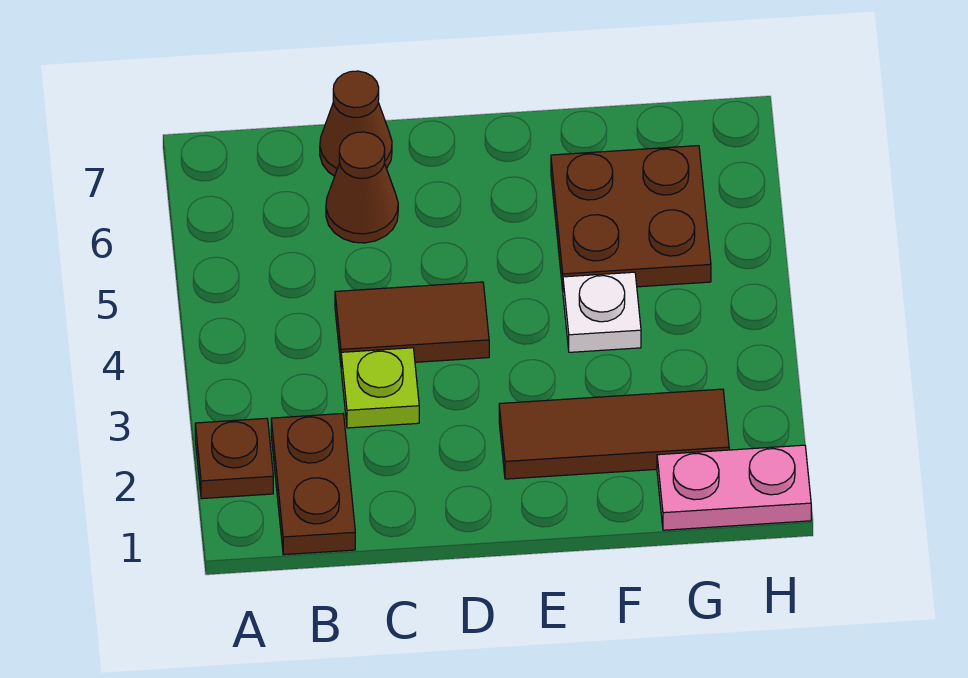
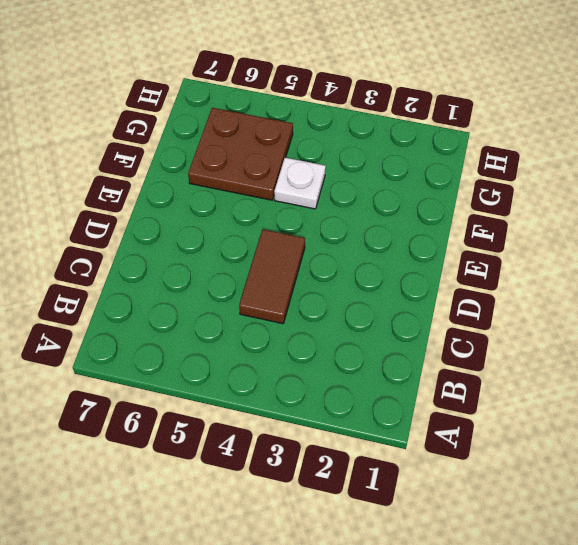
none -> brown plate A2 level 1
none -> brown plate B1:B2 level 1

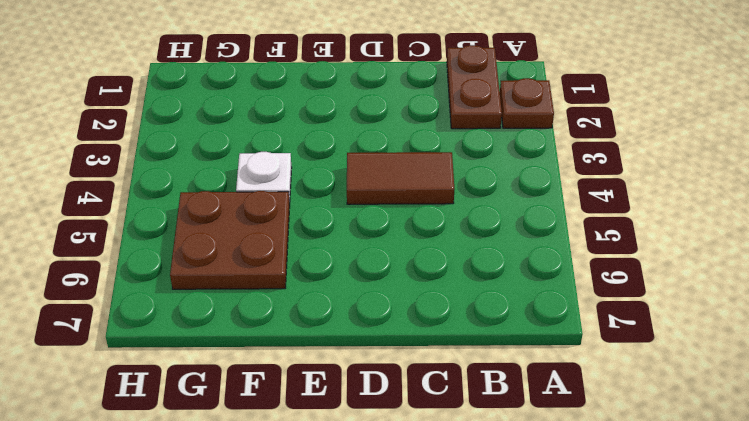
none -> lime plate C3 level 1
none -> brown cone C6 level 1

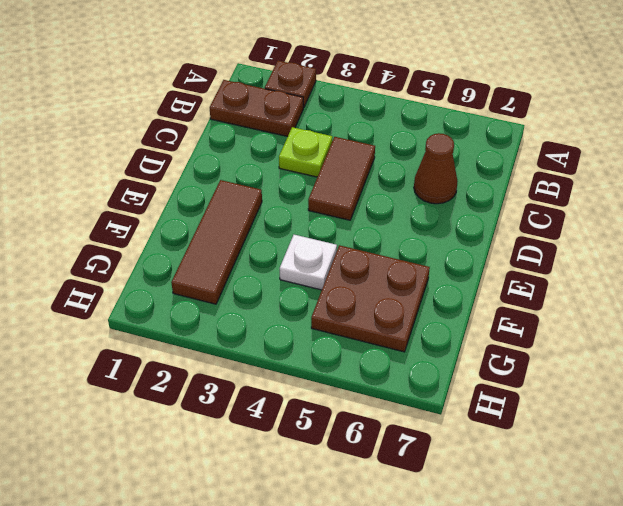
none -> brown cone C7 level 1
none -> pink plate G1:H1 level 1

